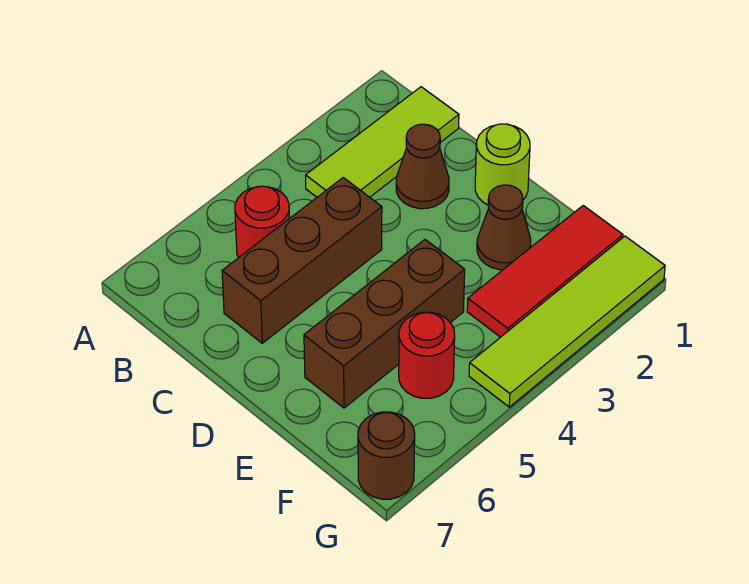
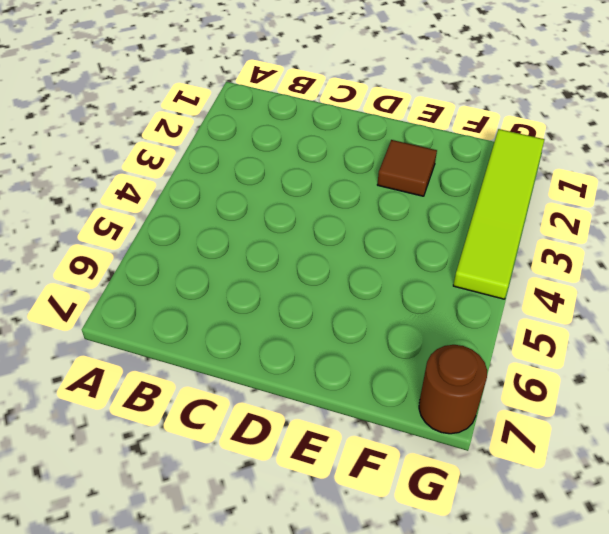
brown tile E2 level 1 -> brown cone E2 level 1
none -> lime tile B1:B3 level 1
none -> red round brick B5 level 1

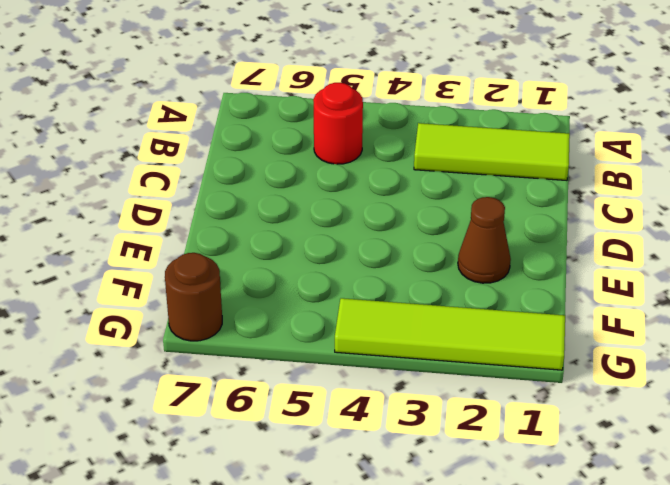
none -> brown cone C2 level 1
none -> brown brick C4:C6 level 1

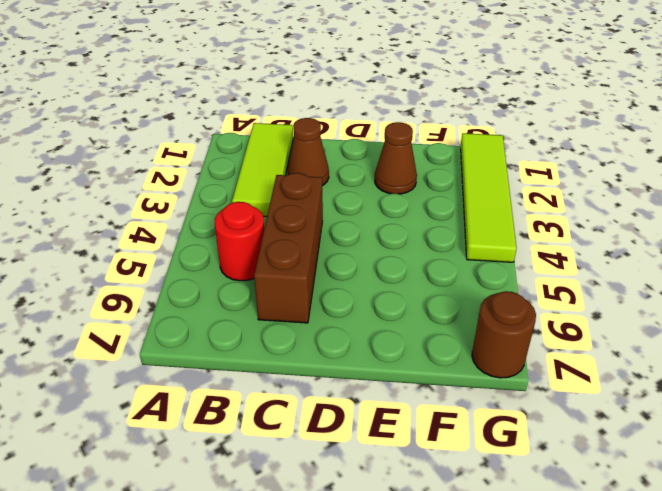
none -> lime round brick D1 level 1
none -> brown brick E4:E6 level 1

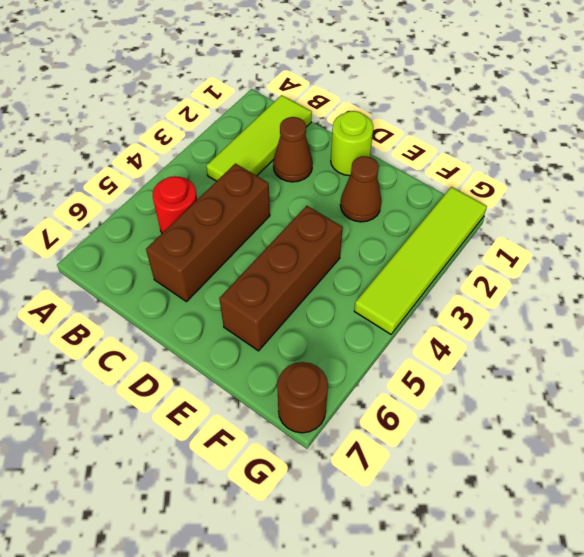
none -> red tile F1:F3 level 1
none -> red round brick F5 level 1

